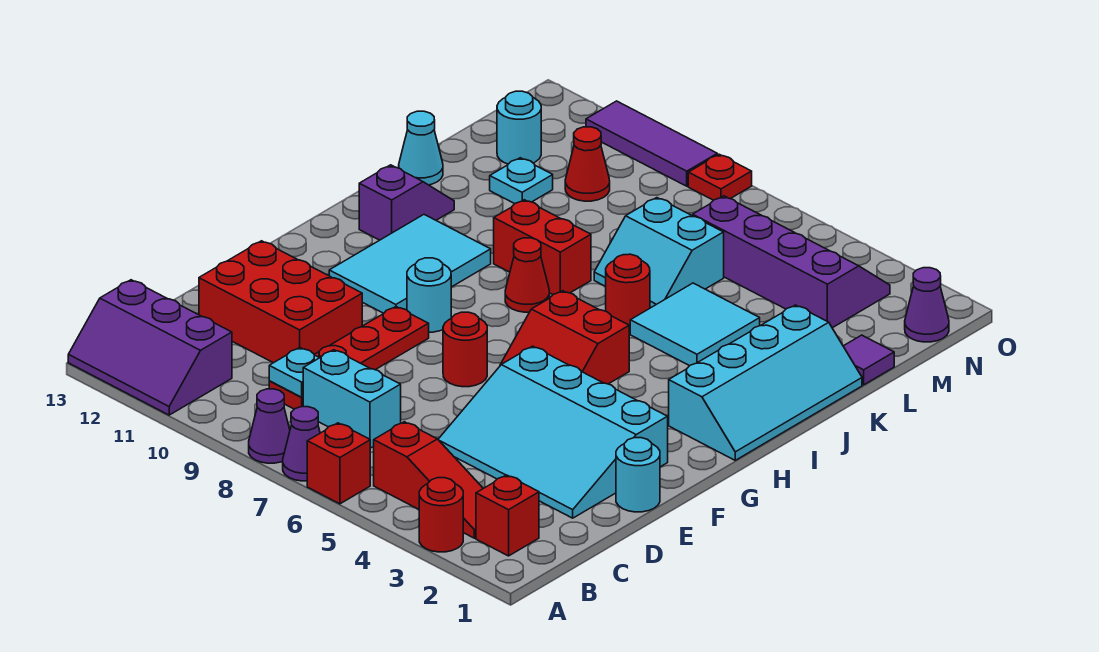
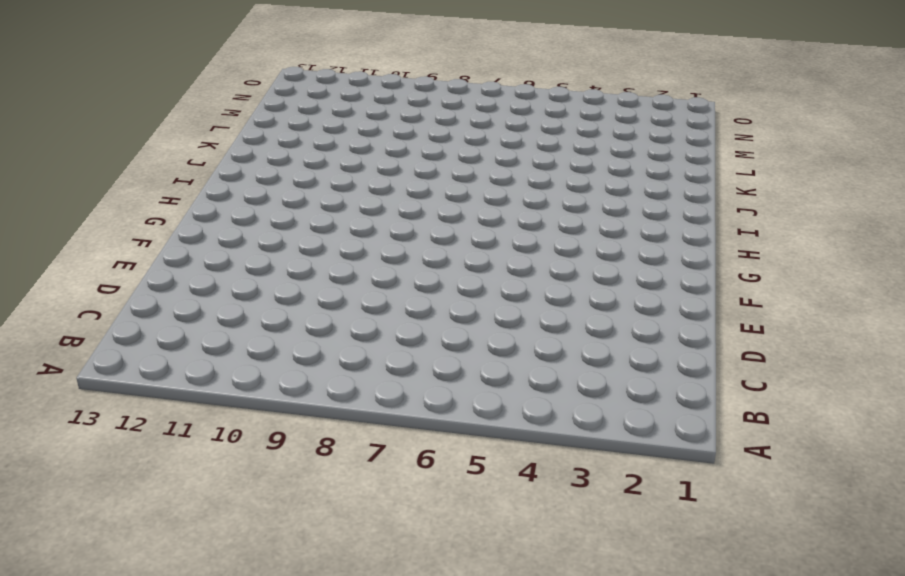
none -> red round brick A3 level 1
none -> red brick A6 level 1
none -> purple cone A7 level 1
none -> purple cone A8 level 1

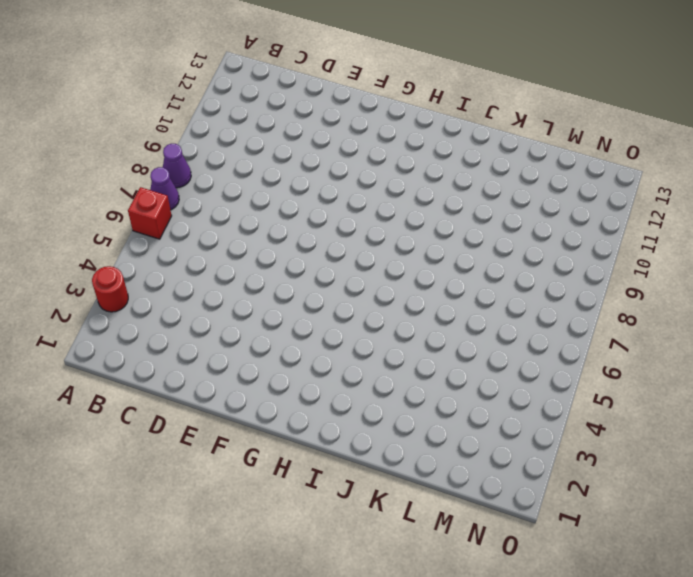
none -> purple slope A11:B13 level 1 top B
none -> red brick B2 level 1
none -> red slope B3:B5 level 1 top 5
none -> cyan brick C7:C8 level 1

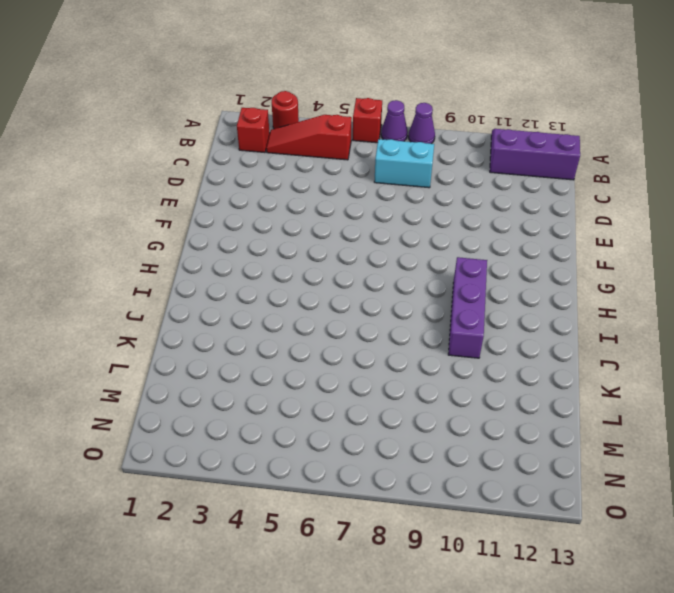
purple brick H10:J10 level 1 -> cyan tile G10:I11 level 1
none -> red plate C9:F9 level 1
none -> cyan slope D2:F5 level 1 top F
none -> red brick D10:E12 level 1
none -> cyan round brick E1 level 1

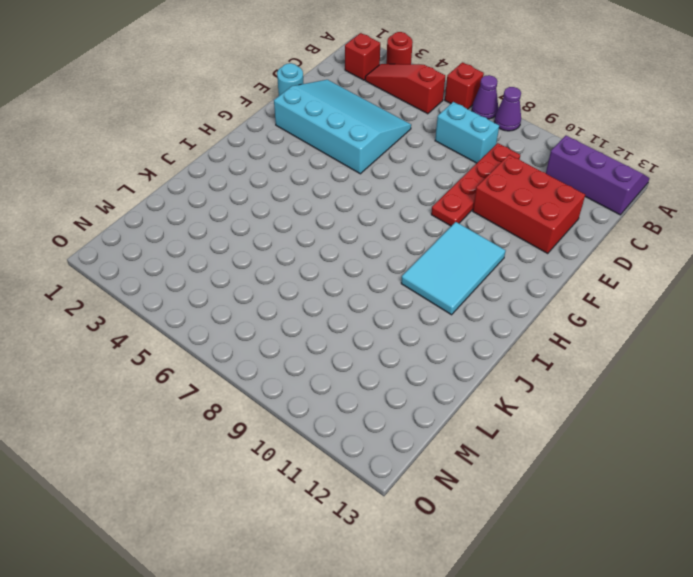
none -> red round brick F7 level 1
none -> red slope G5:H6 level 1 top H
none -> cyan round brick G9 level 1
none -> cyan slope H1:K2 level 1 top 2

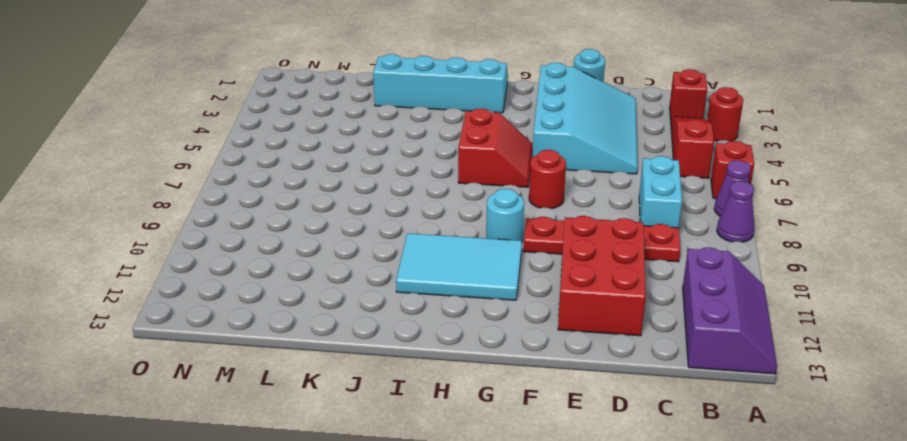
none -> red cone I8 level 1
none -> purple slope I12:J12 level 1 top I
none -> cyan tile J4:K5 level 1
none -> red round brick J6 level 1

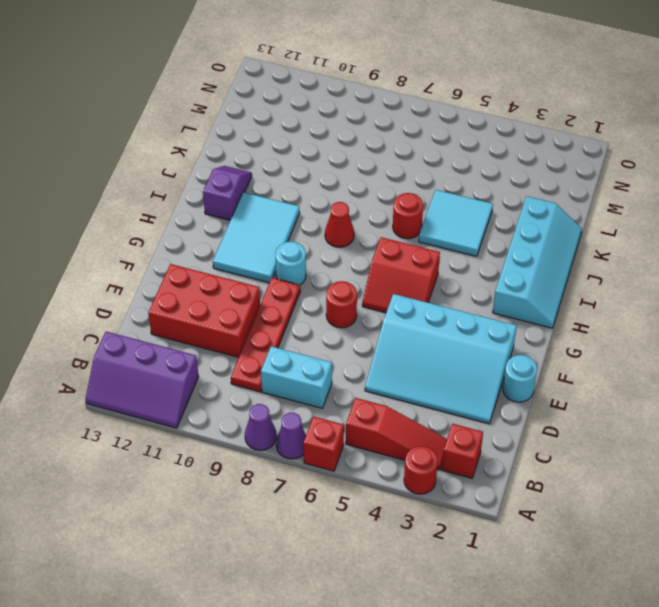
none -> red brick J8:J9 level 1
none -> cyan slope K6:L7 level 1 top L
none -> cyan cone K13 level 1
none -> purple tile L1 level 1

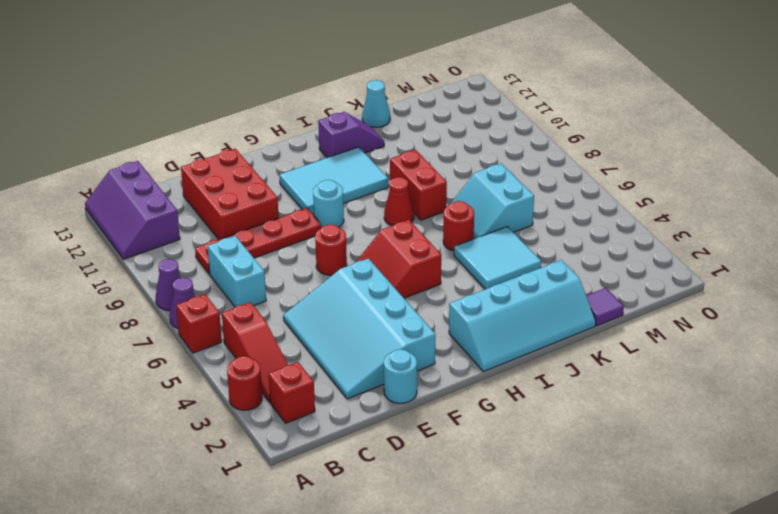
none -> cyan plate L11 level 1
none -> purple slope M3:N6 level 1 top M
none -> red cone M10 level 1
none -> cyan round brick M12 level 1

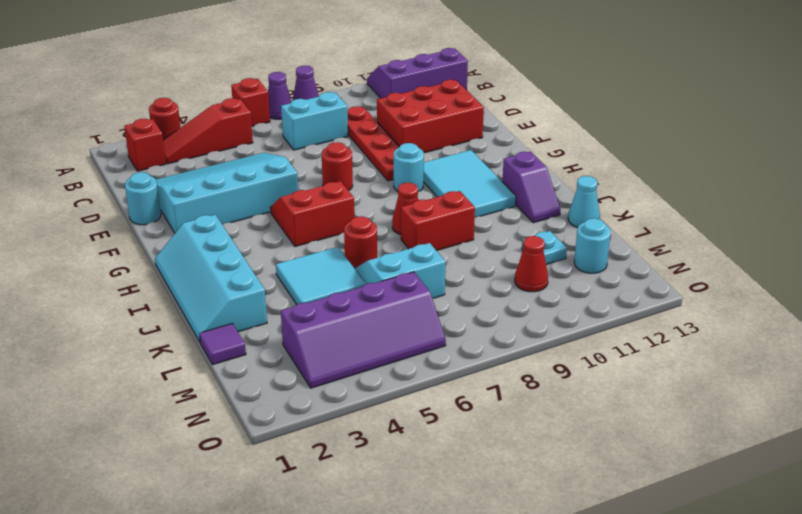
none -> purple cone N1 level 1
none -> red plate O8 level 1
none -> purple tile O9:O11 level 1
none -> cyan plate C9 level 2

